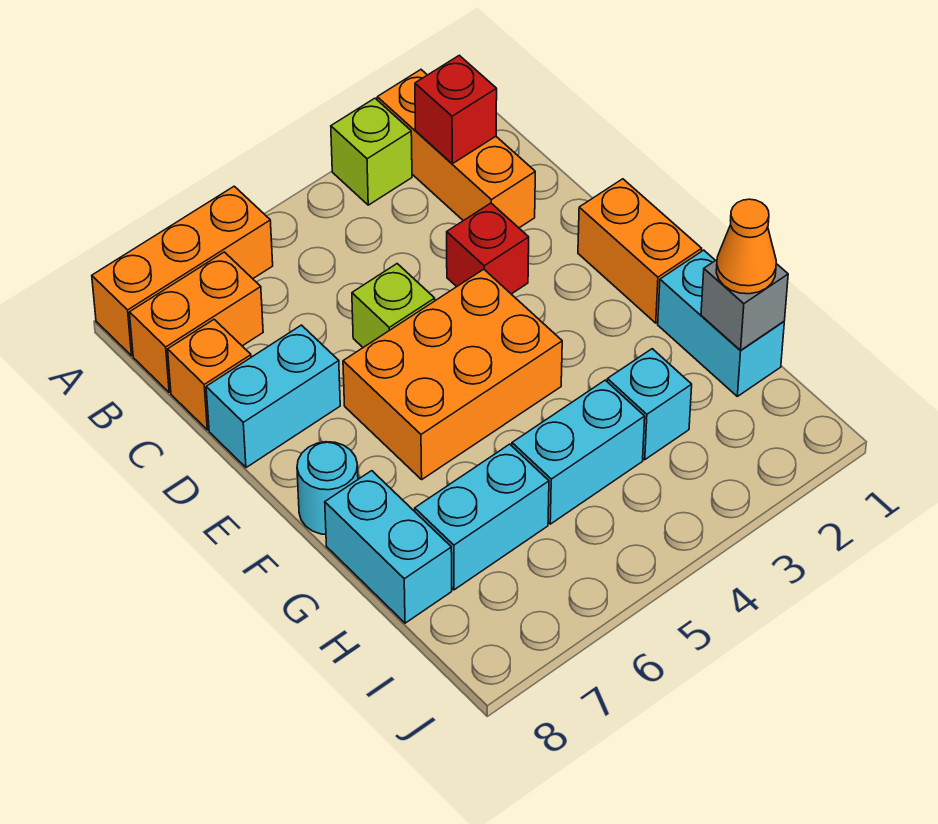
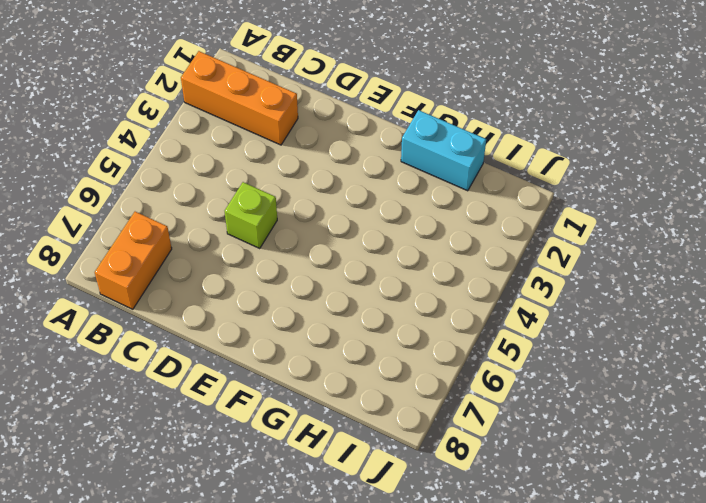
none -> lime brick A3 level 1
none -> orange brick A6:A8 level 1
none -> orange brick C8 level 1

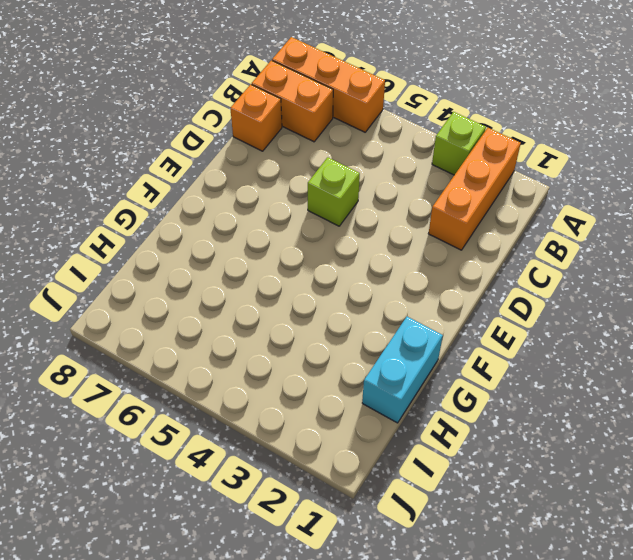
none -> red brick D3 level 1
none -> cyan brick D7:D8 level 1
none -> orange brick E1:F1 level 1

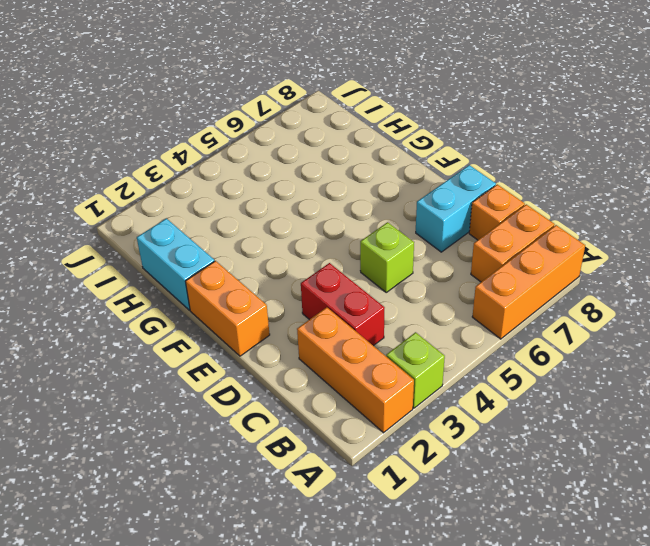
red brick C3:D3 level 1 -> red brick D3 level 1
none -> orange brick E4:F6 level 1
none -> cyan round brick F8 level 1
none -> cyan brick G8:H8 level 1

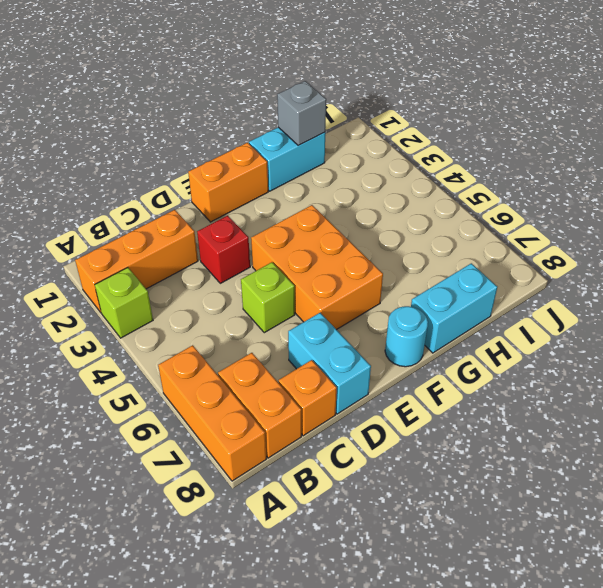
none -> cyan brick H3 level 1
none -> cyan brick H4:H5 level 1
none -> cyan brick H6:H7 level 1

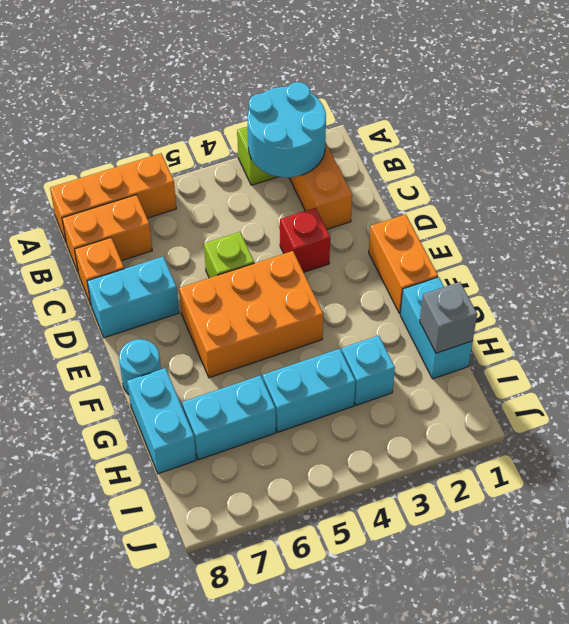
cyan round brick A2:B3 level 2 -> red brick B2 level 2
none -> orange cone H1 level 3

